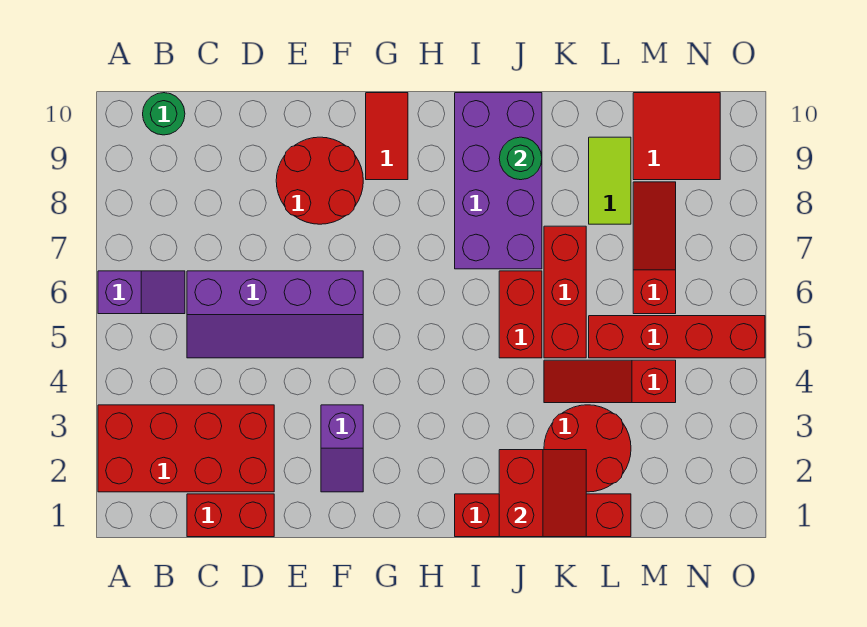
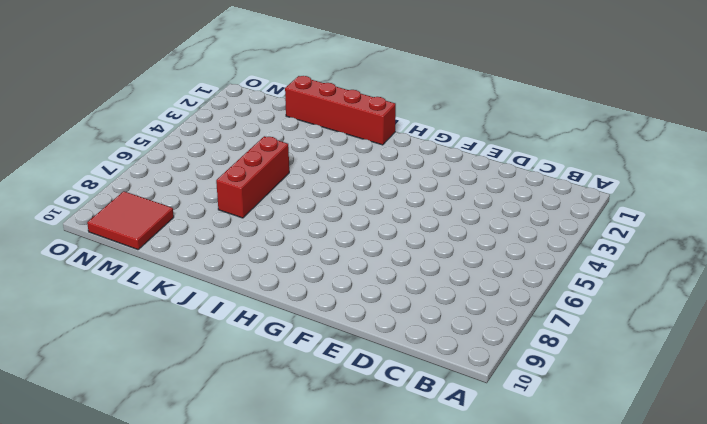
none -> red brick A2:D3 level 1
none -> purple slope A6:B6 level 1 top A
none -> green round brick B10 level 1

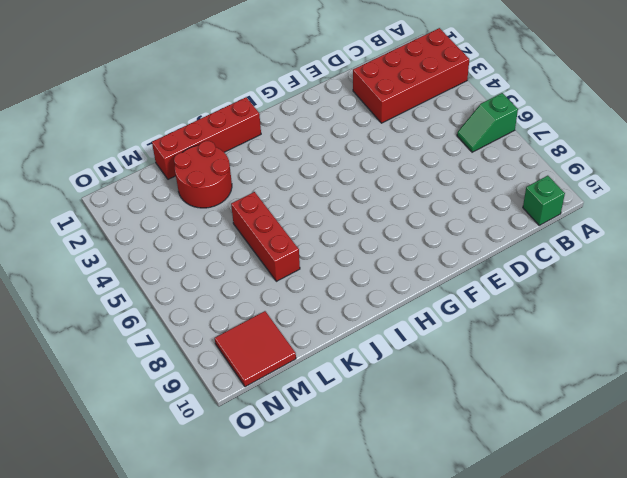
green slope A6:B6 level 1 top A -> purple slope A6:B6 level 1 top A
green brick B10 level 1 -> green round brick B10 level 1
none -> red brick C1:D1 level 1
none -> purple slope C5:F6 level 1 top 6
none -> red round brick E8:F9 level 1

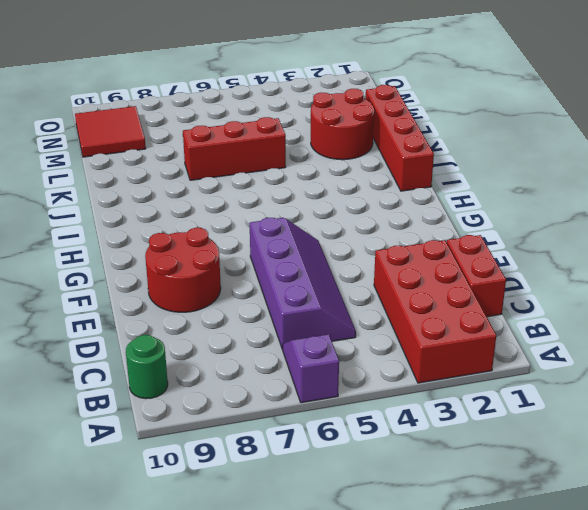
none -> purple slope F2:F3 level 1 top 3
none -> red tile G9:G10 level 1
none -> purple brick I7:J10 level 1

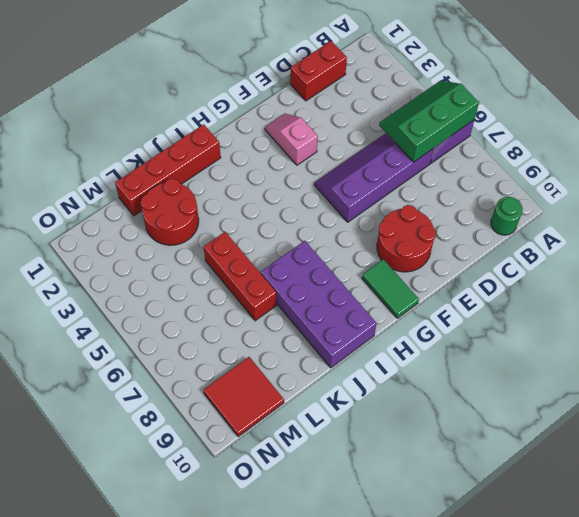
green slope A5:C6 level 2 top 6 -> none
pink slope F2:F3 level 1 top 3 -> purple slope F2:F3 level 1 top 3
green tile G9:G10 level 1 -> red tile G9:G10 level 1
none -> red brick A2:D3 level 1
none -> red brick J5:J6 level 1
none -> red slope K4:M4 level 1 top M

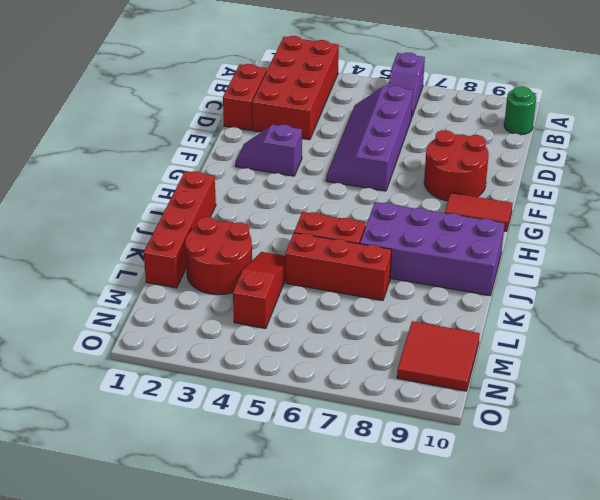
none -> red brick L5:O5 level 1
none -> lime tile L8:L9 level 1
none -> red slope M6:M8 level 1 top 6

